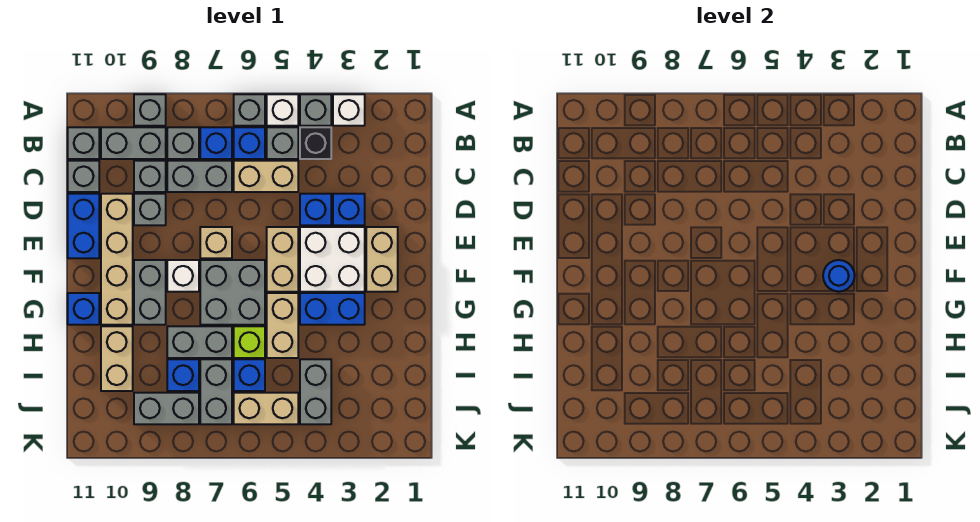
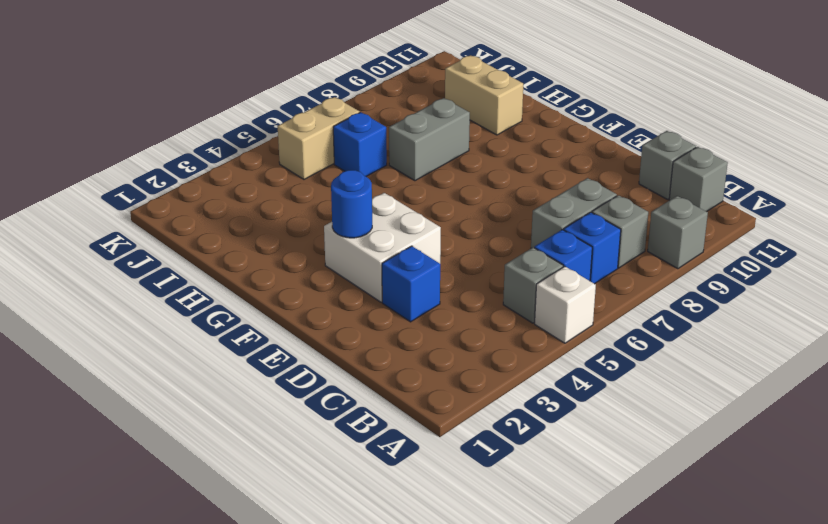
none -> white brick A3 level 1
none -> grey brick A4 level 1
none -> grey brick A6 level 1
none -> black brick B4 level 1

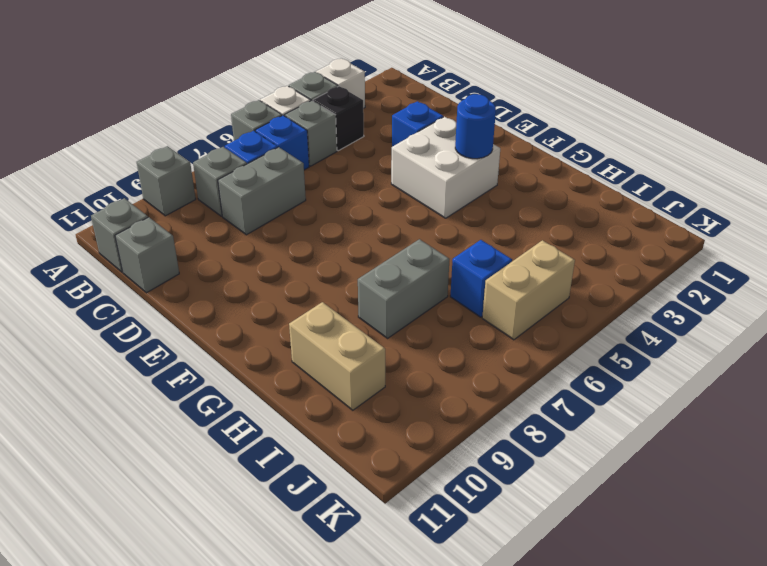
none -> grey brick B9:B10 level 1
none -> tan brick C5:C6 level 1
none -> grey brick C9 level 1
none -> blue brick D4 level 1

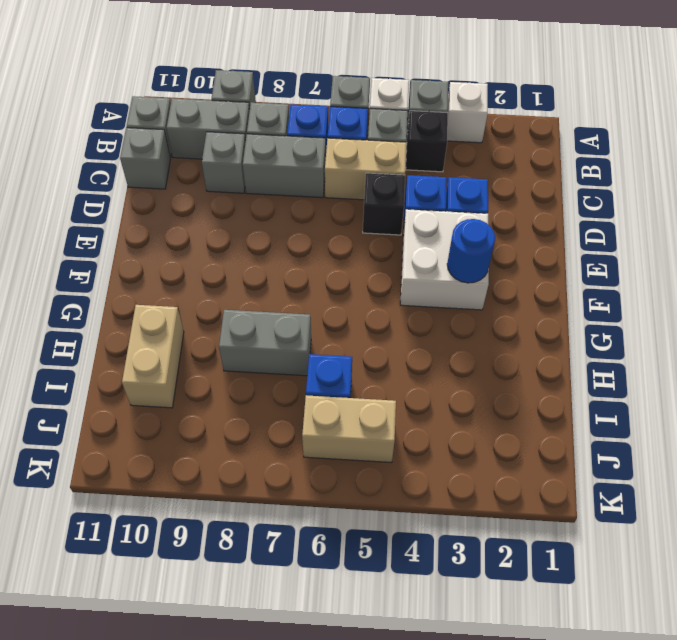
black brick D5 level 1 -> none
none -> grey brick D9 level 1
none -> tan brick D10:G10 level 1
none -> blue brick D11:E11 level 1
none -> tan brick E2:F2 level 1

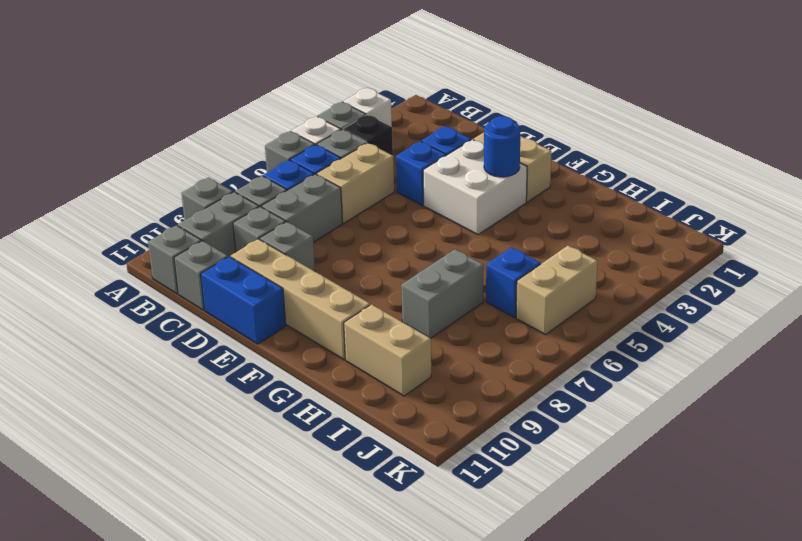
none -> tan brick E5:F5 level 1
none -> tan brick E7 level 1
none -> grey brick F6:G7 level 1
none -> white brick F8 level 1

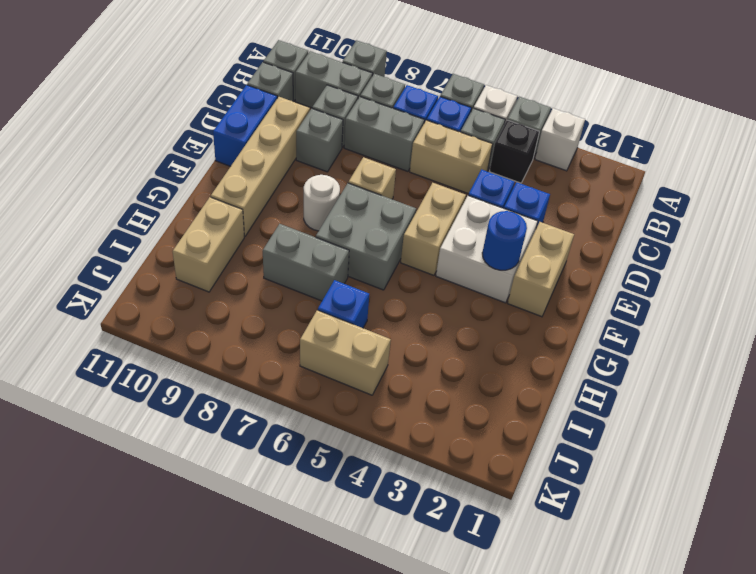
white round brick F8 level 1 -> white brick F8 level 1
none -> grey brick F9:G9 level 1
none -> blue brick G3:G4 level 1
none -> tan brick G5:H5 level 1
none -> blue brick G11 level 1

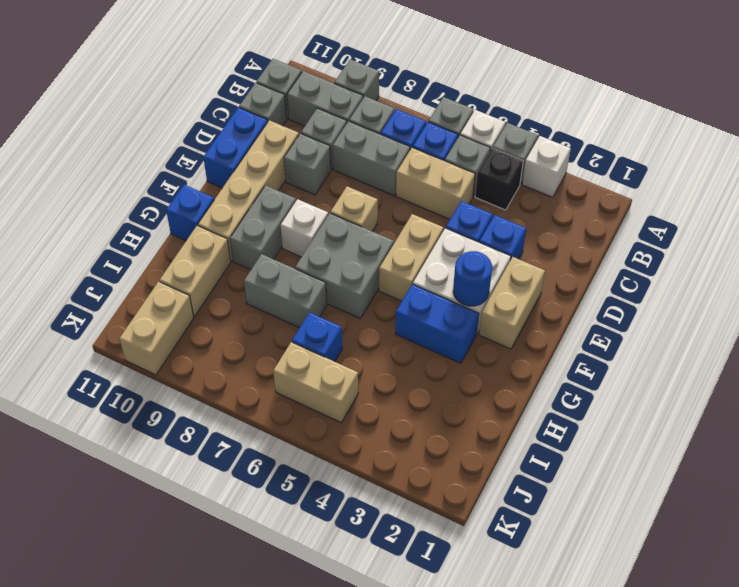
tan brick J10:K10 level 1 -> tan brick G5:H5 level 1
none -> lime brick H6 level 1
none -> grey brick I4:J4 level 1
none -> grey brick I7:J7 level 1
none -> blue brick I8 level 1

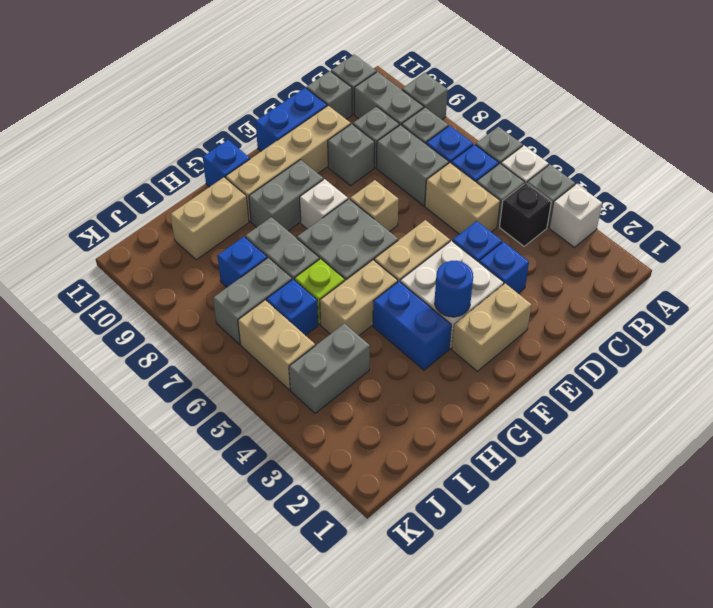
none -> grey brick J8:J9 level 1

